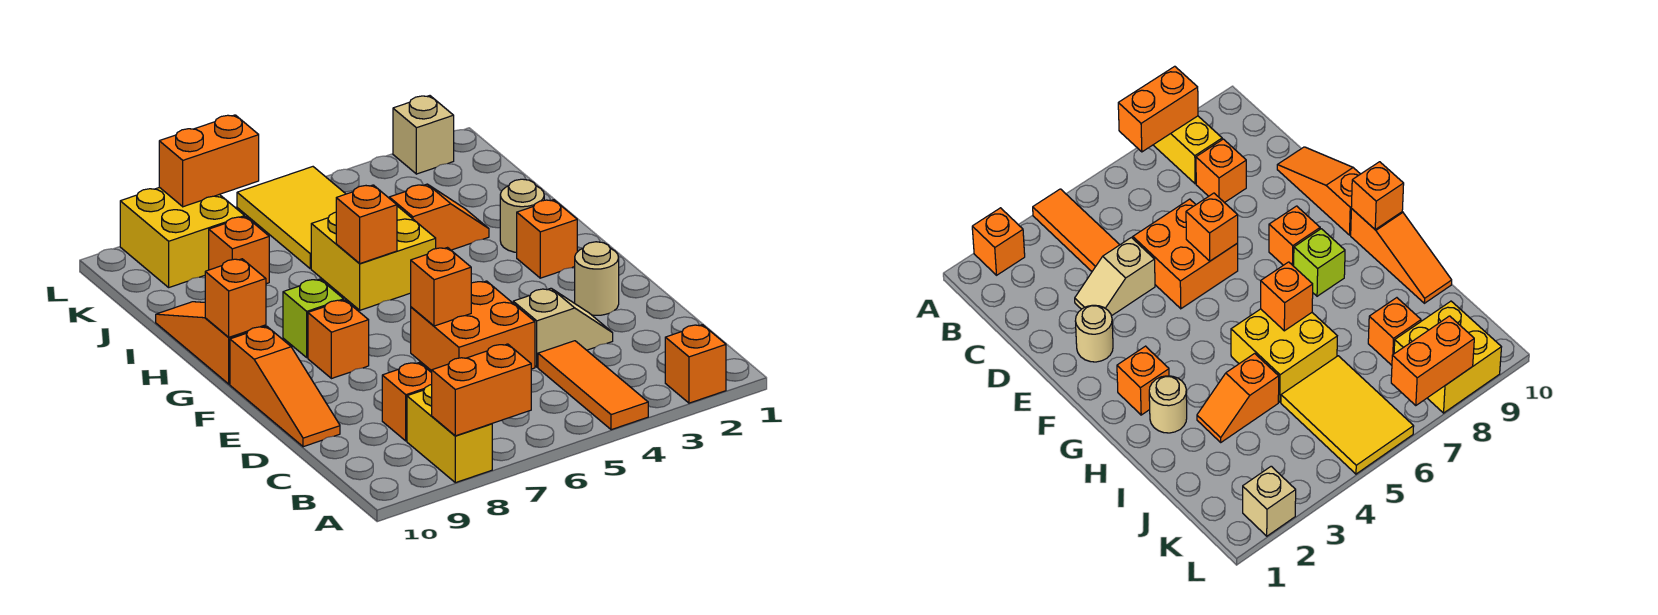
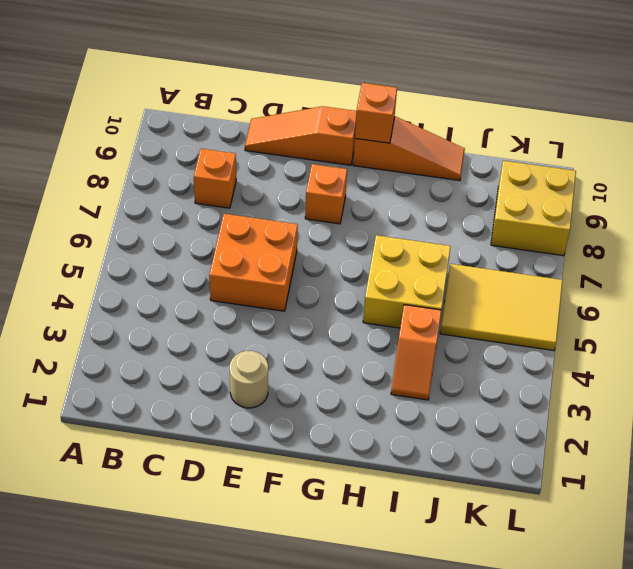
none -> orange brick A2 level 1
none -> orange tile A4:C4 level 1
none -> yellow brick A8:B8 level 1

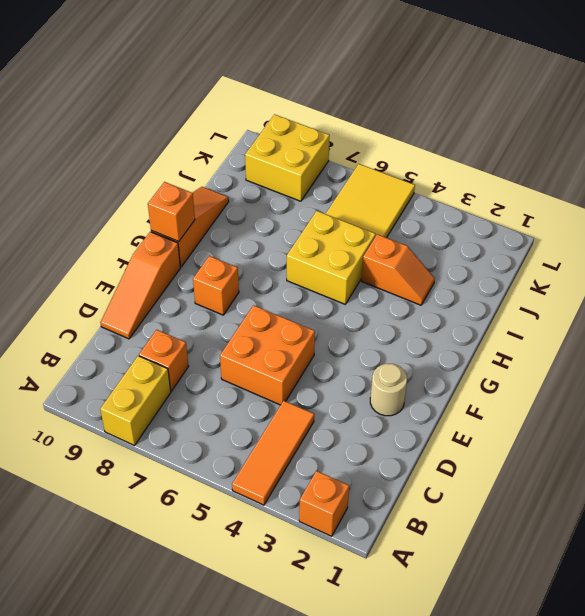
none -> tan slope D3:D4 level 1 top 4
none -> orange brick G2 level 1
none -> lime brick G8 level 1

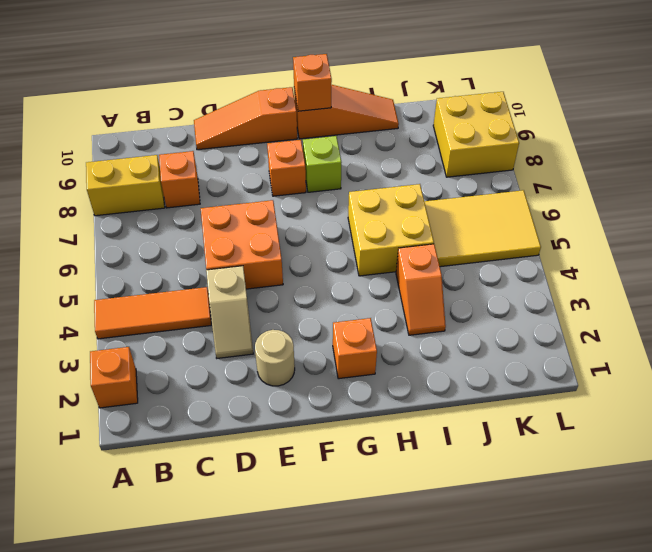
none -> tan round brick H2 level 1
none -> orange brick J8 level 1
none -> tan brick L2 level 1

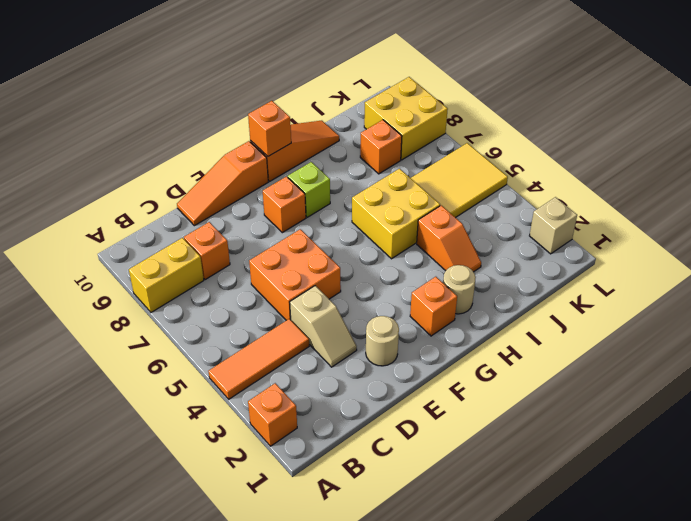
none -> orange brick A7:A8 level 2
none -> orange brick E6 level 2
none -> orange brick H6 level 2

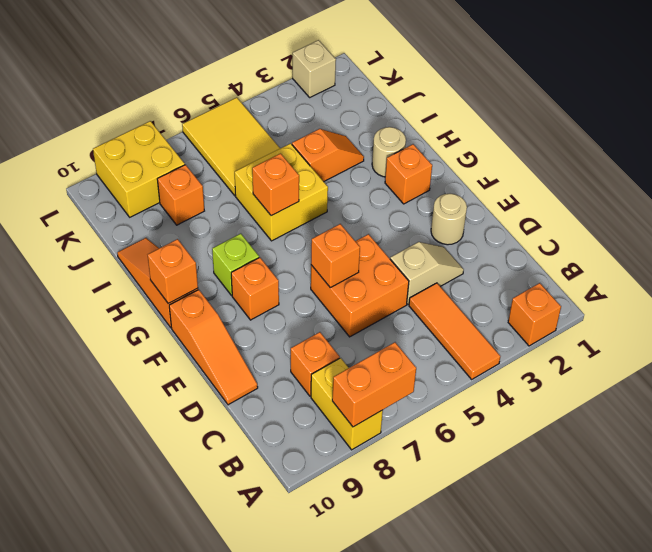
none -> orange brick L7:L8 level 2

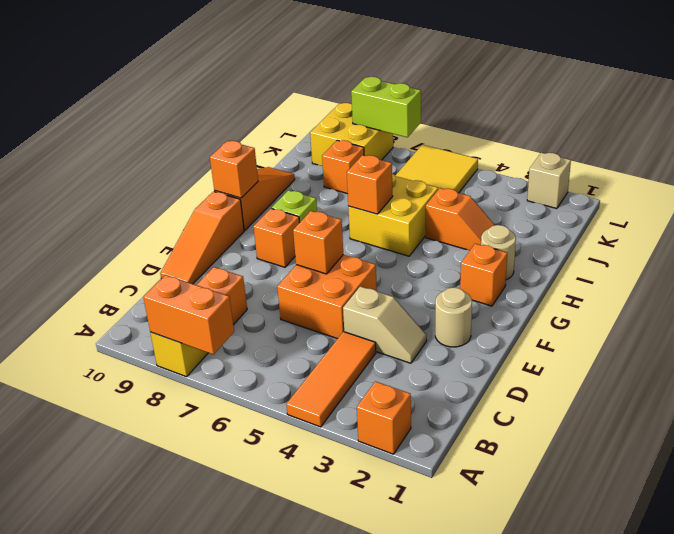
lime brick L7:L8 level 2 -> orange brick L7:L8 level 2

